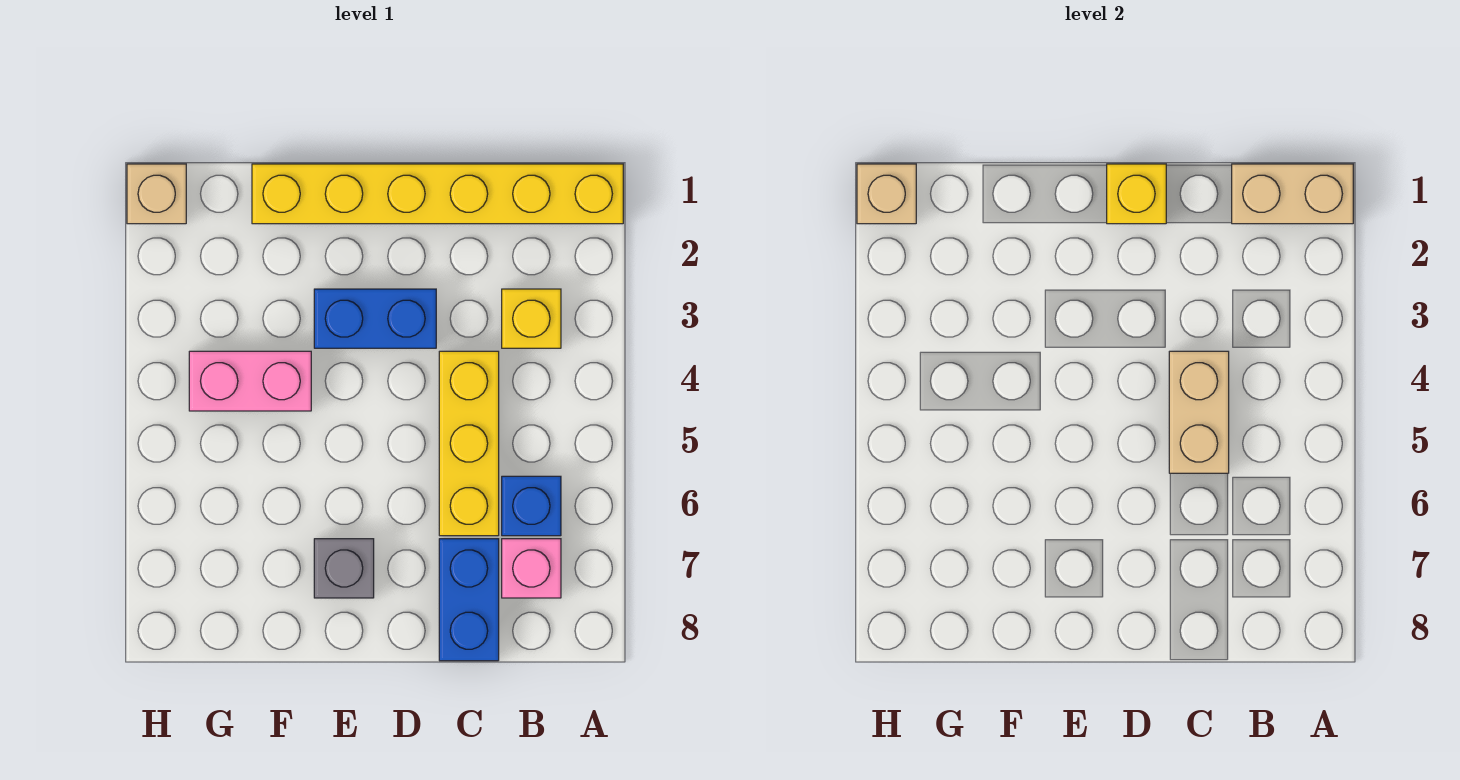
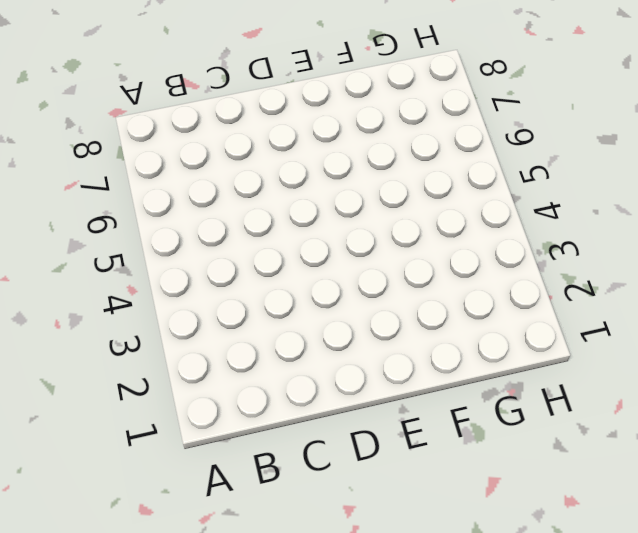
none -> yellow brick A1:F1 level 1
none -> yellow brick B3 level 1
none -> blue brick B6 level 1

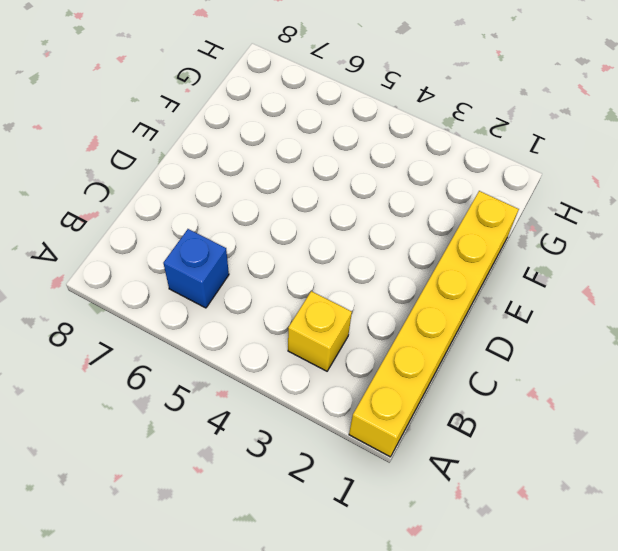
none -> pink brick B7 level 1
none -> yellow brick C4:C6 level 1
none -> blue brick C7:C8 level 1

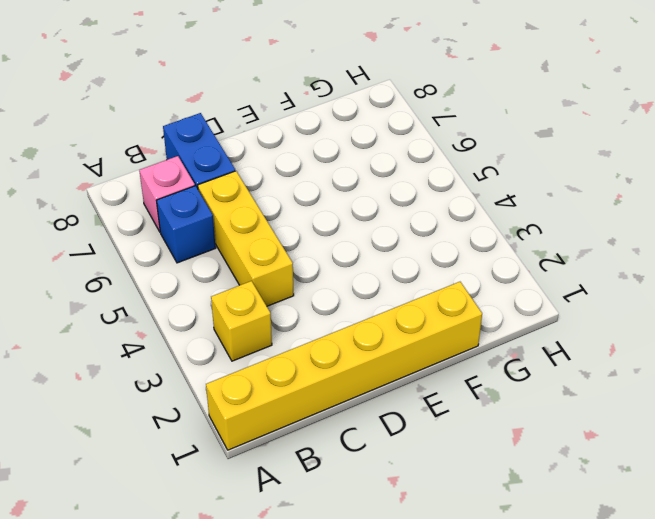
none -> blue brick D3:E3 level 1
none -> grey brick E7 level 1
none -> pink brick F4:G4 level 1

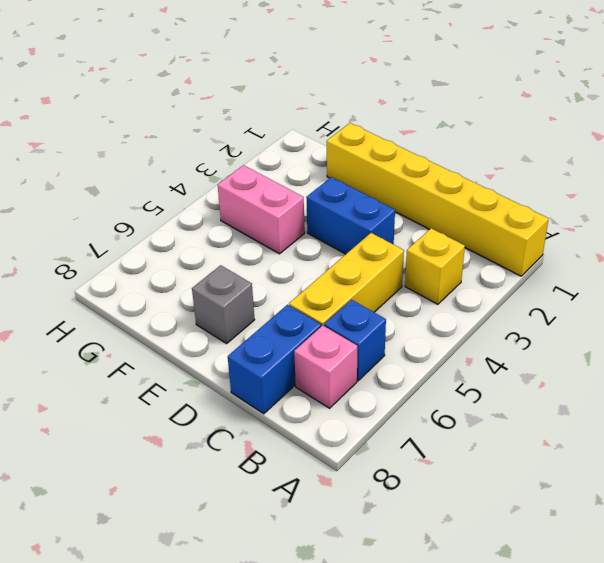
none -> tan brick H1 level 1
none -> tan brick A1:B1 level 2
none -> tan brick C4:C5 level 2

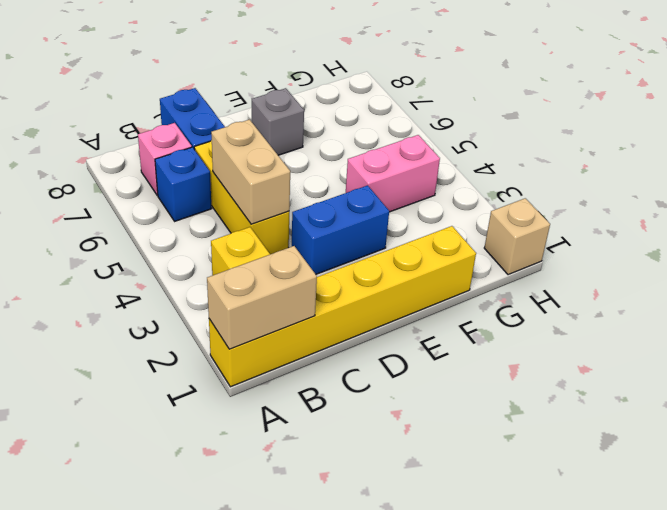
none -> yellow brick D1 level 2
none -> tan brick H1 level 2

